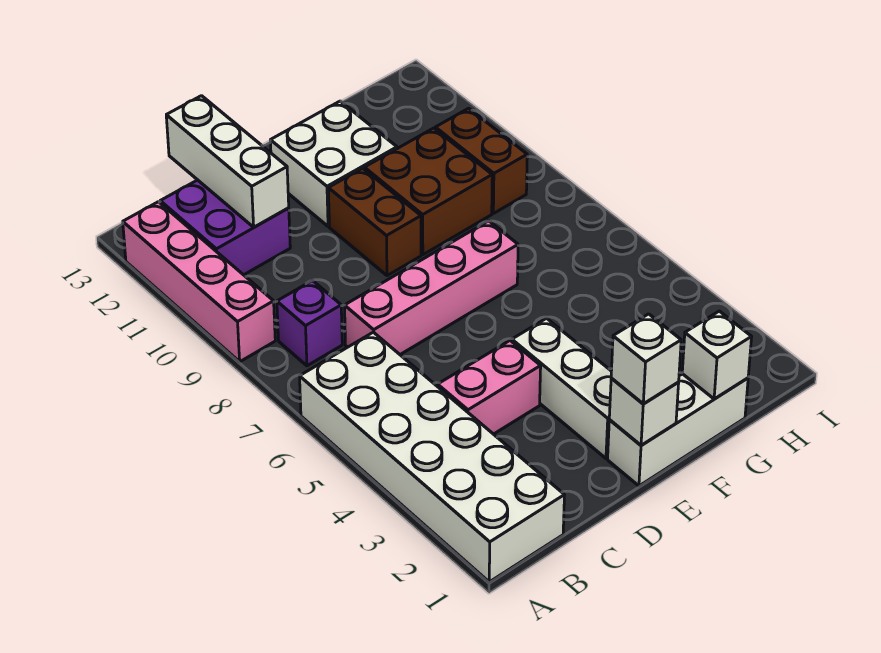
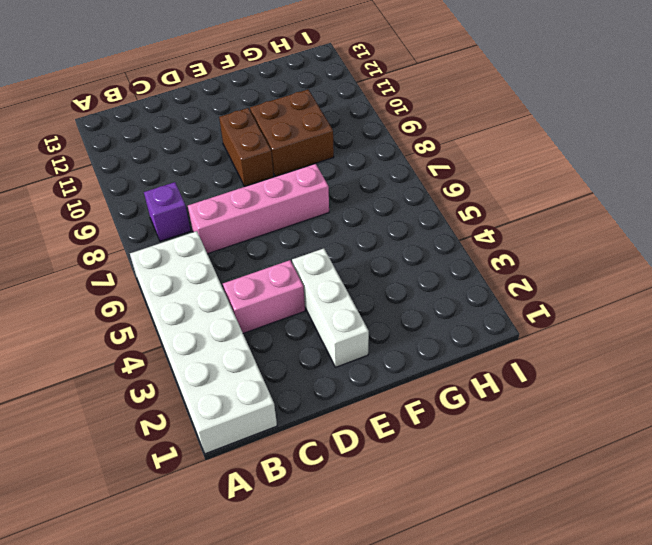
none -> pink brick A9:A12 level 1
none -> purple brick B11:C12 level 1
none -> white brick E1:G1 level 1

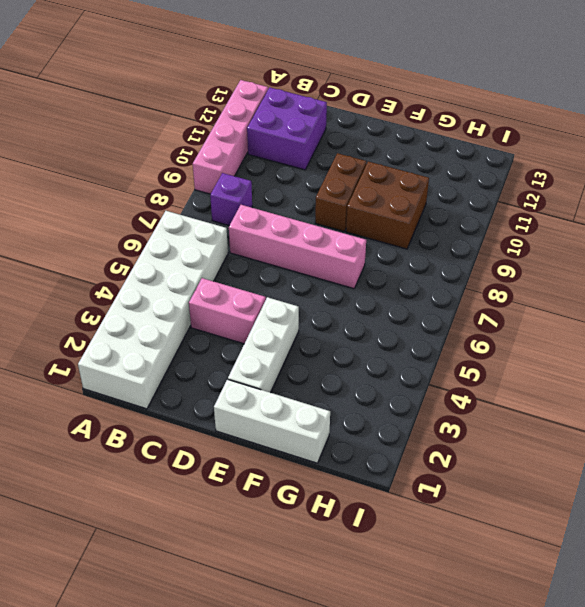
none -> white brick E11:F12 level 1
none -> brown brick H9:H10 level 1
none -> white brick C11:C13 level 2

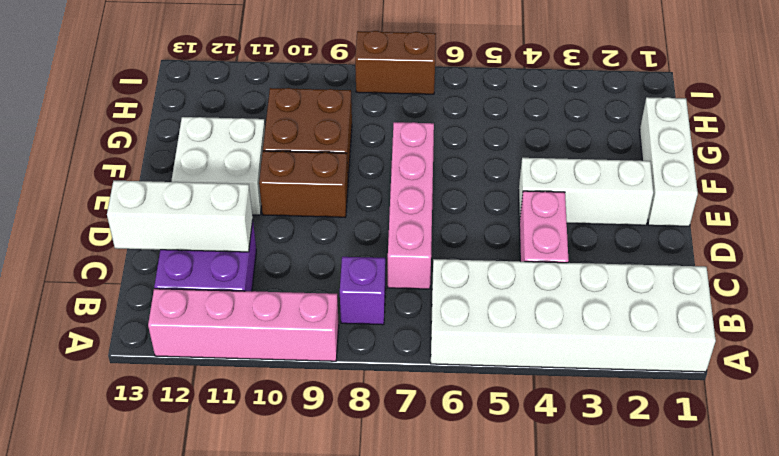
brown brick I7:I8 level 1 -> brown brick H9:H10 level 1
none -> white brick E1 level 2
none -> white brick G1 level 2
none -> white brick E1 level 3

